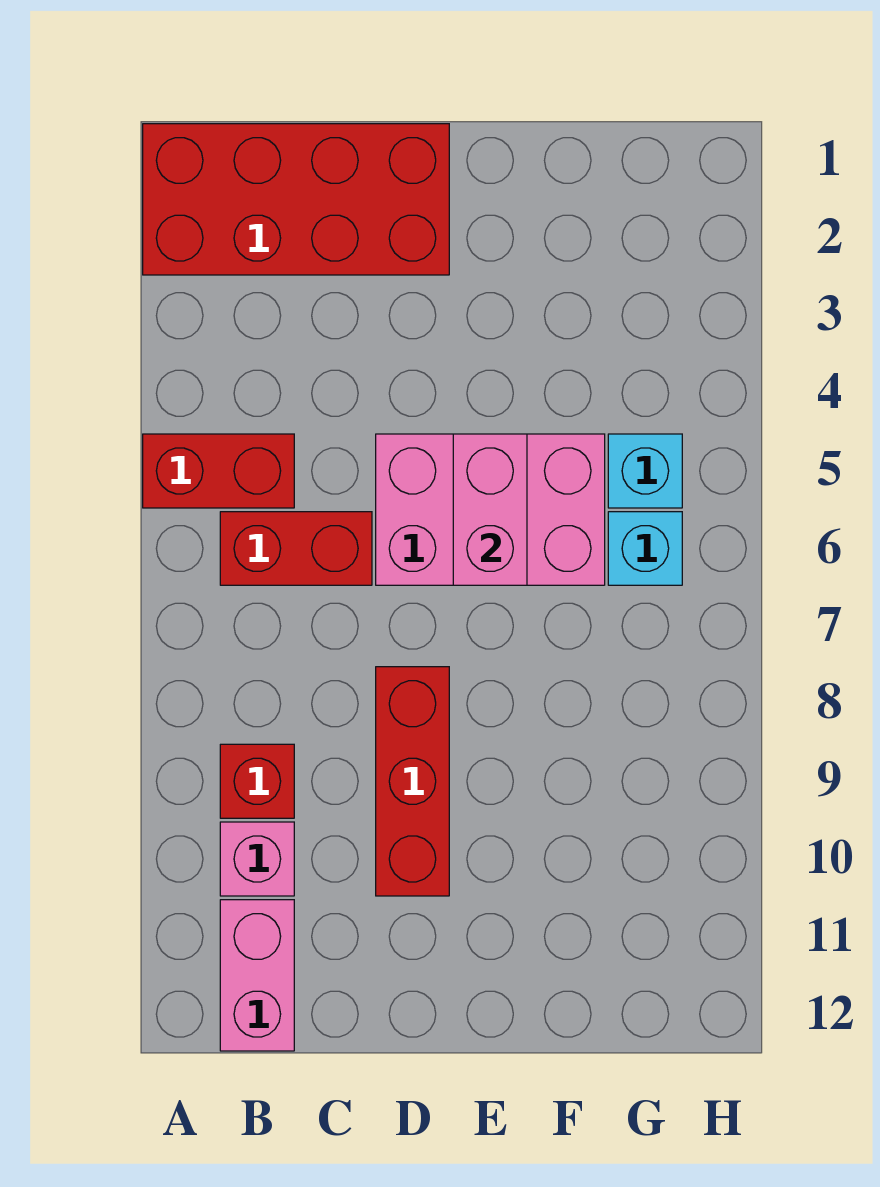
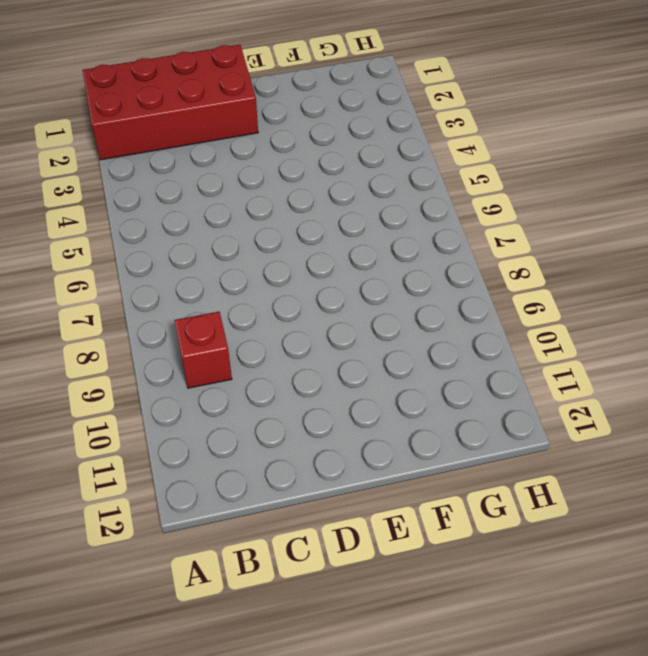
none -> red brick A5:B5 level 1
none -> red brick B6:C6 level 1

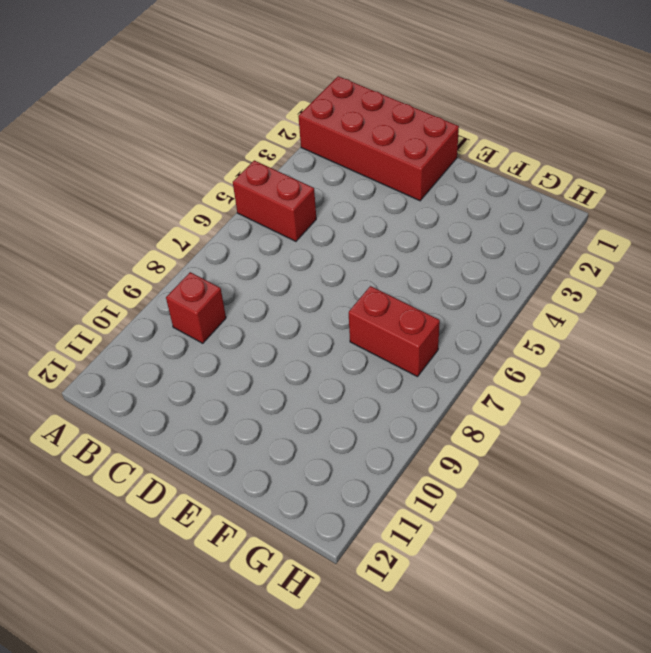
red brick F7:G7 level 1 -> red brick B6:C6 level 1
none -> pink brick B10 level 1
none -> pink brick B11:B12 level 1

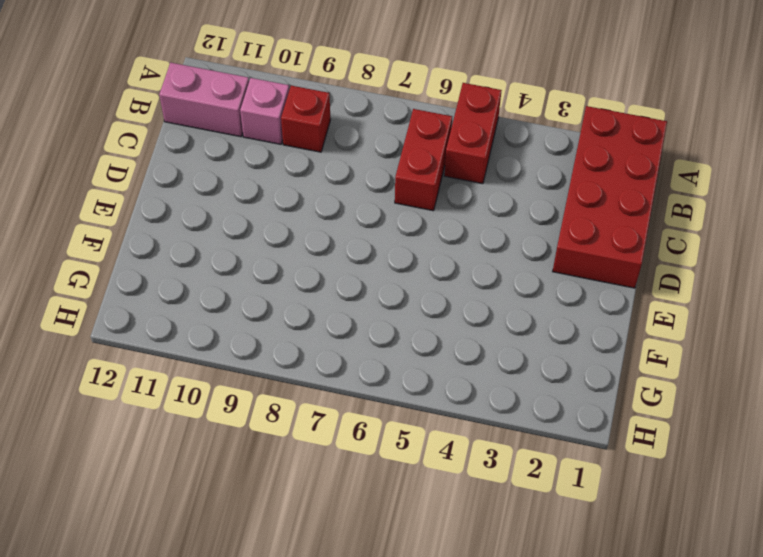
none -> pink brick D5:F6 level 1
none -> red brick D8:D10 level 1

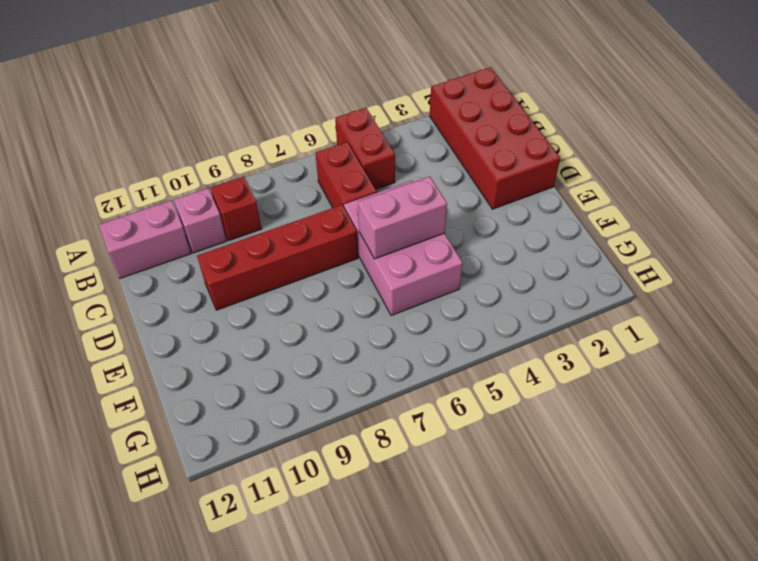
red brick D7:D10 level 1 -> red brick D8:D10 level 1
none -> cyan brick G5 level 1
none -> cyan brick G6 level 1

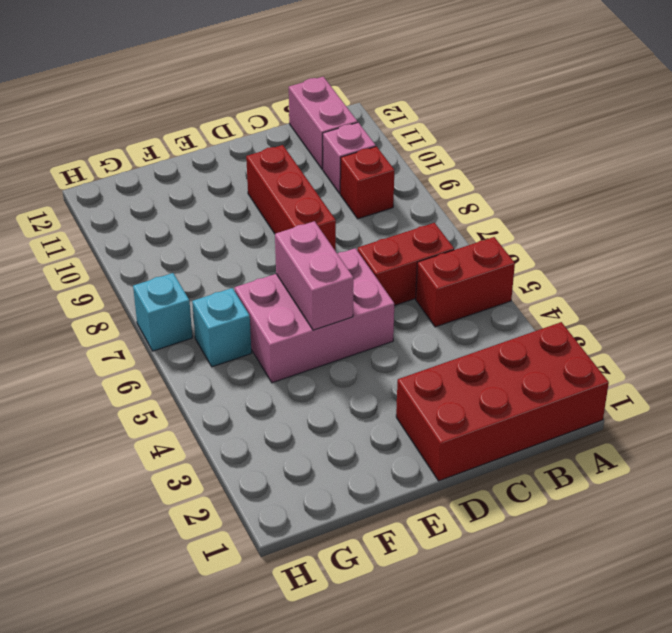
cyan brick H7 level 1 -> cyan brick G5 level 1

